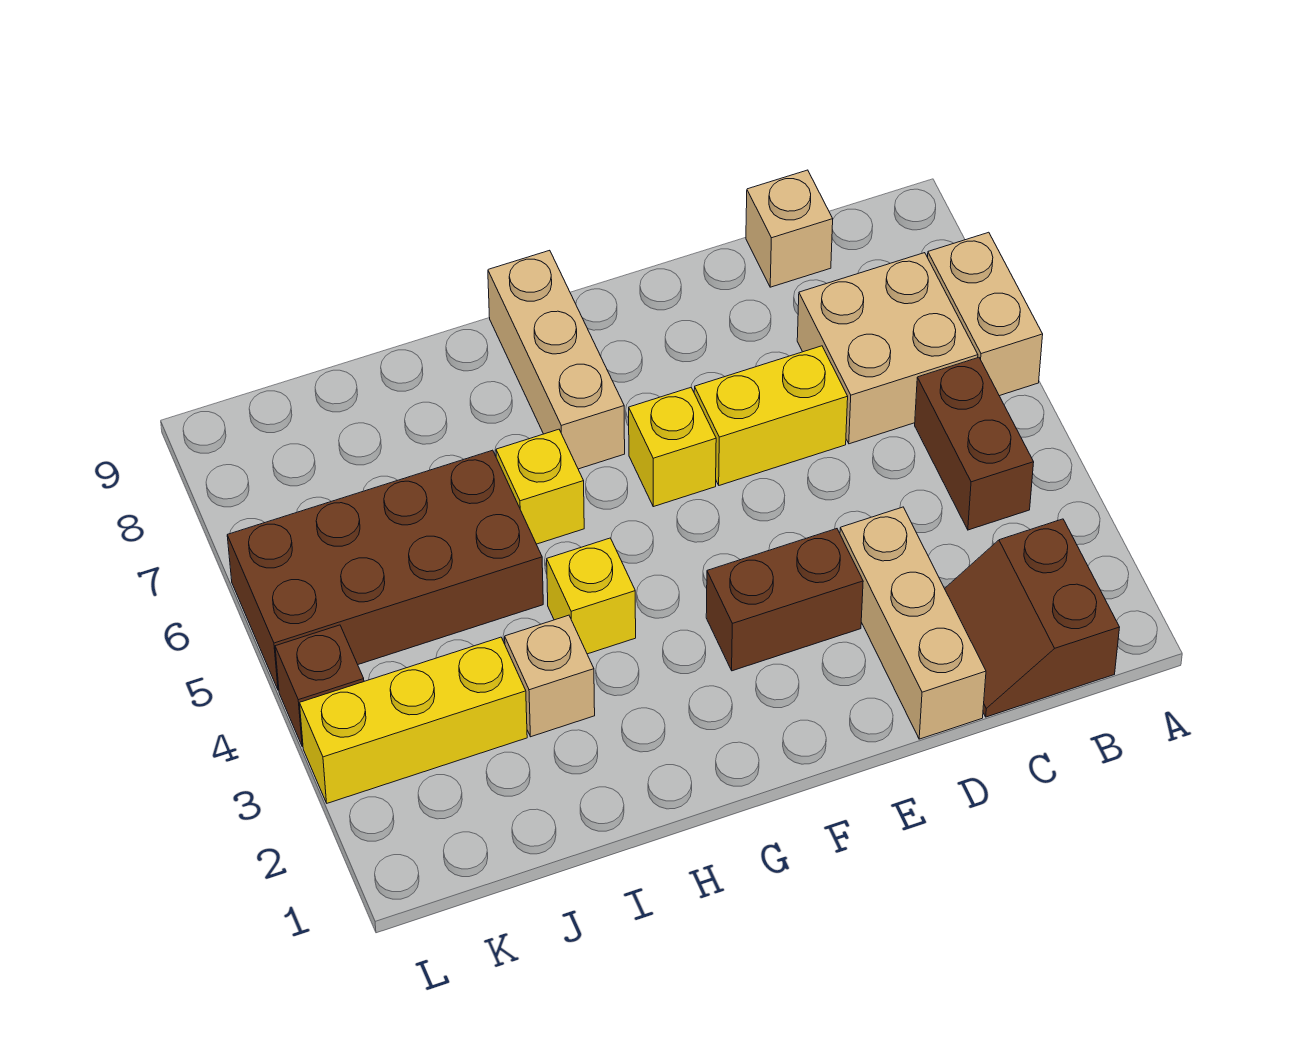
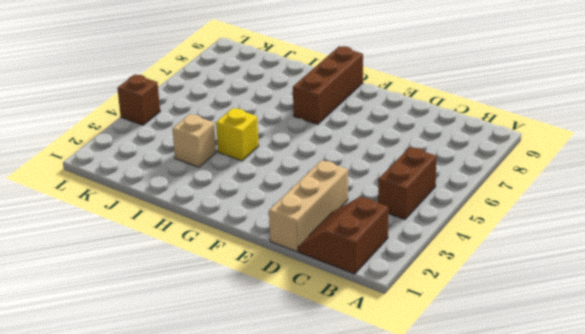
brown brick G7:G9 level 1 -> tan brick G7:G9 level 1
none -> tan brick A6:A7 level 1
none -> tan brick B6:C7 level 1
none -> tan brick C9 level 1

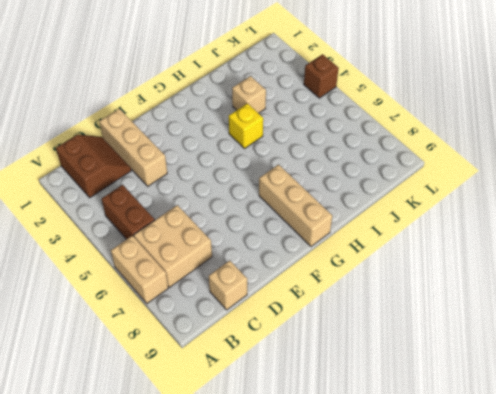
none -> yellow brick D6:E6 level 1
none -> brown brick E3:F3 level 1
none -> yellow brick F6 level 1

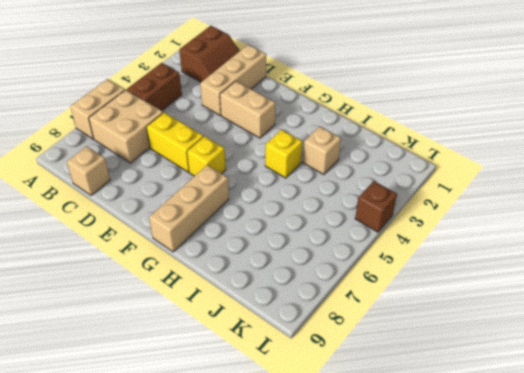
tan brick E3:F3 level 1 -> brown brick E3:F3 level 1
none -> yellow brick H6 level 1
none -> brown brick I5:L6 level 1
none -> yellow brick J3:L3 level 1

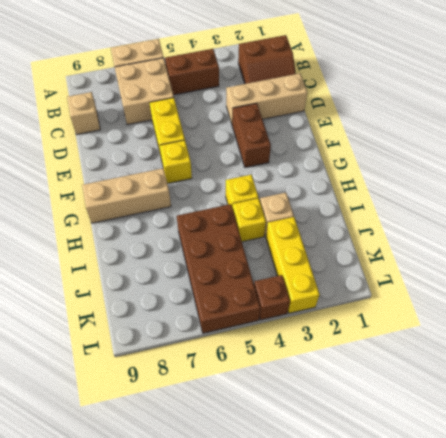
yellow brick I4 level 1 -> yellow brick H6 level 1

